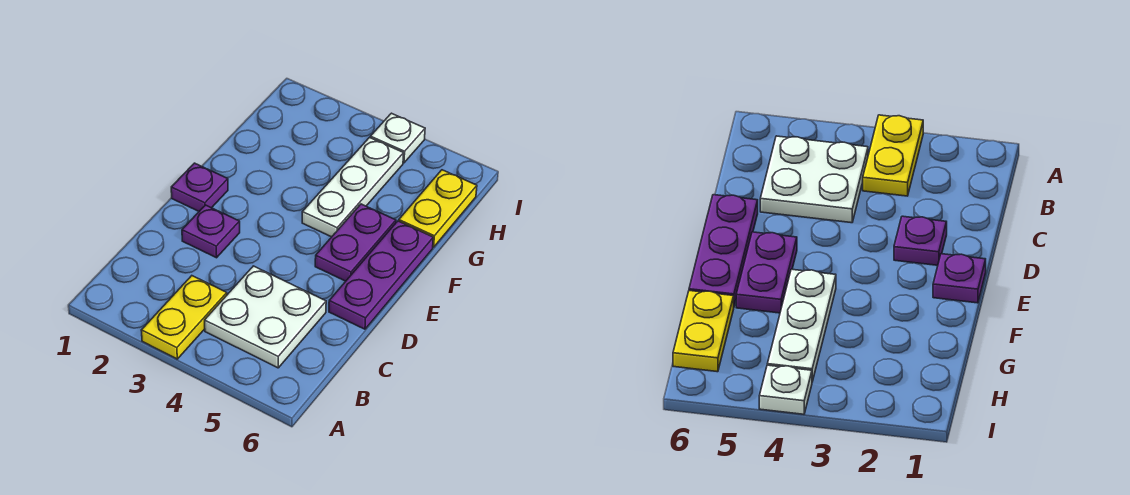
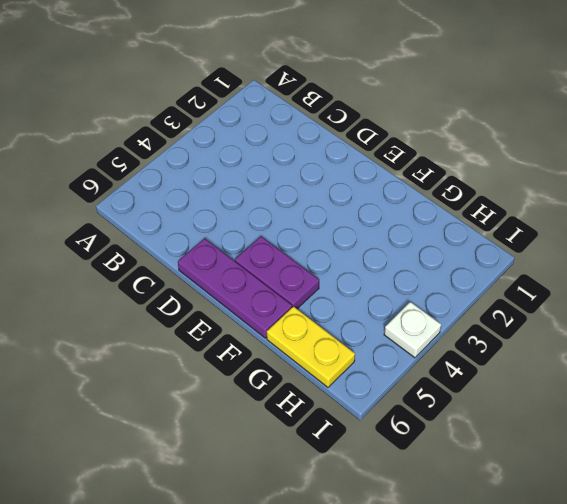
none -> yellow plate A3:B3 level 1
none -> white plate B4:C5 level 1

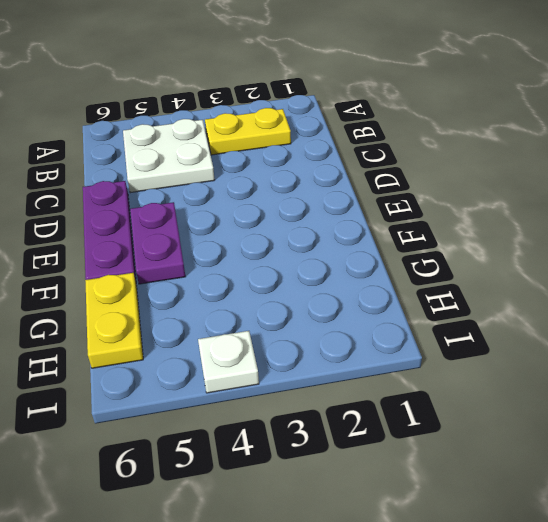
yellow plate B2:B3 level 1 -> yellow plate A3:B3 level 1
none -> purple plate D2 level 1
none -> purple plate E1 level 1

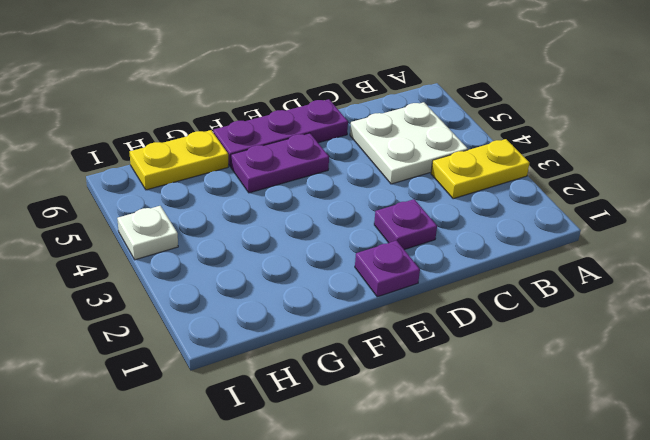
none -> white plate F4:H4 level 1

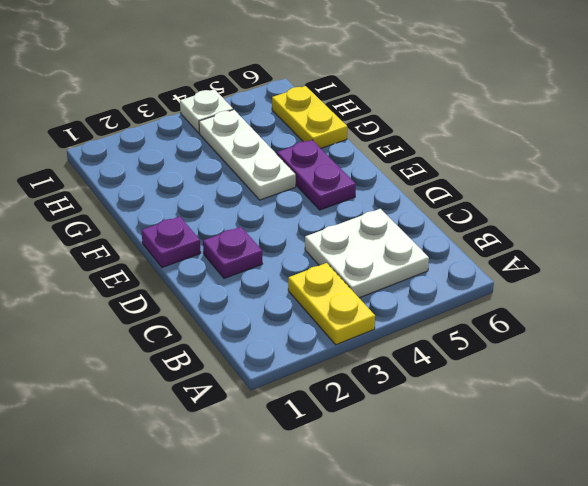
none -> purple plate D6:F6 level 1

